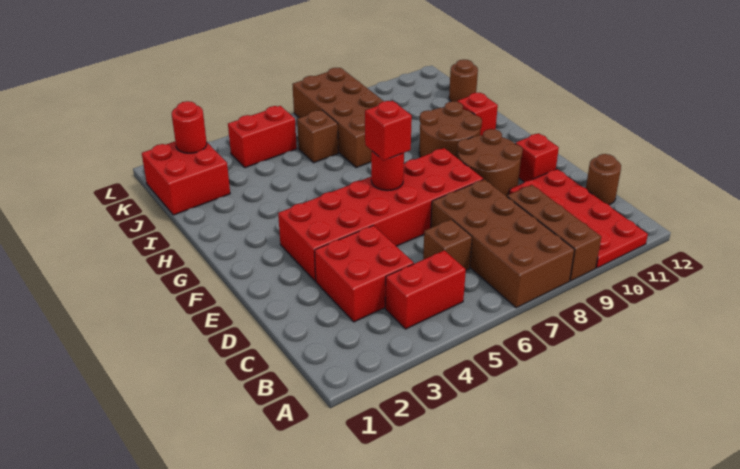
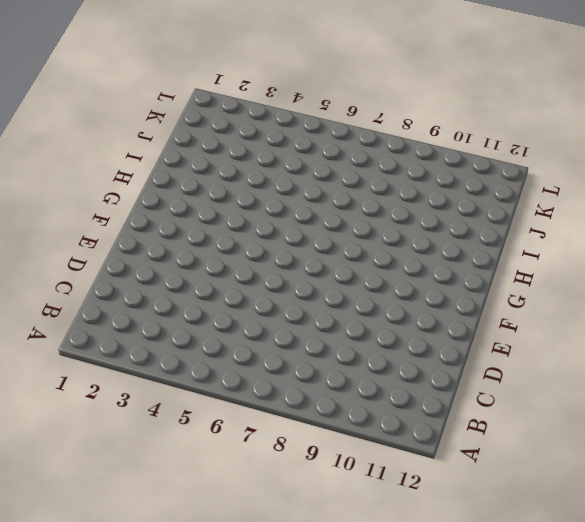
none -> brown brick A7:D8 level 1
none -> brown brick A9:C9 level 1
none -> red plate A10:D11 level 1

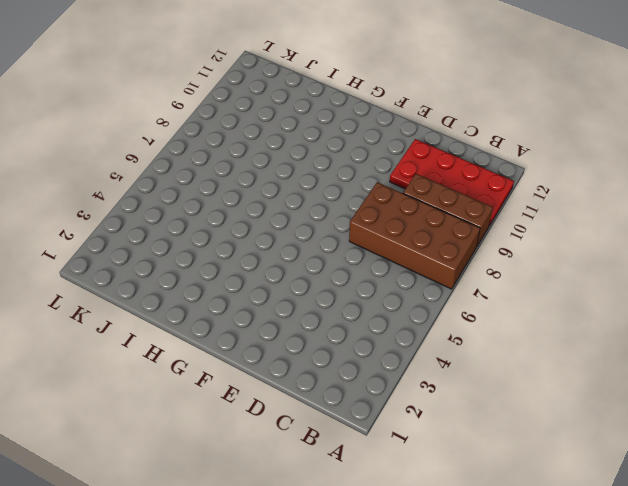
none -> red brick B4:B5 level 1
none -> red brick C3:D4 level 1
none -> brown brick C6 level 1

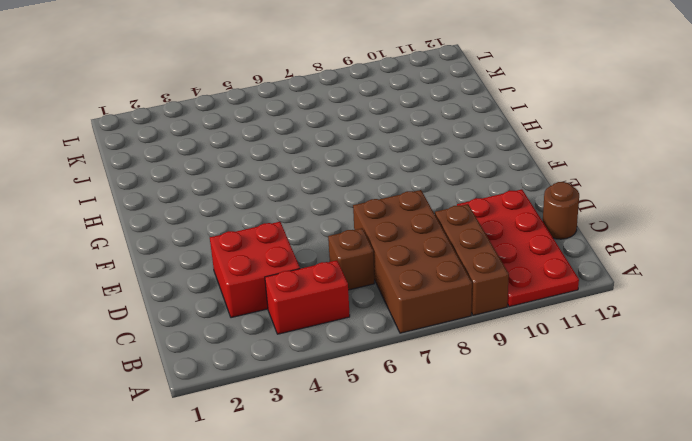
none -> red brick E3:F8 level 1
none -> brown round brick E9:F10 level 1
none -> red brick E11 level 1

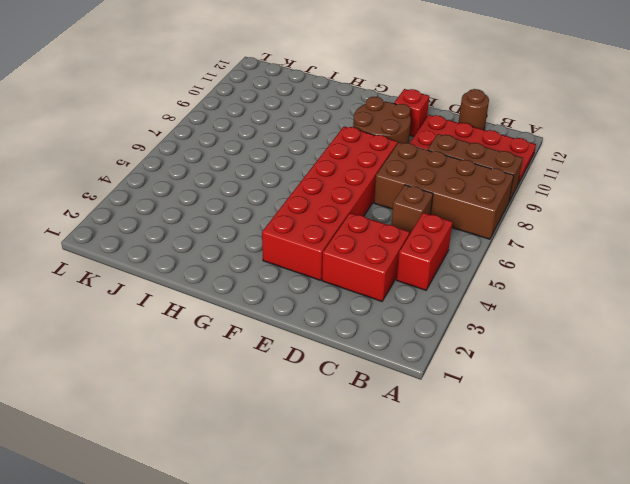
none -> brown round brick G9:H10 level 1
none -> red brick H11 level 1
none -> brown brick I7:L8 level 1

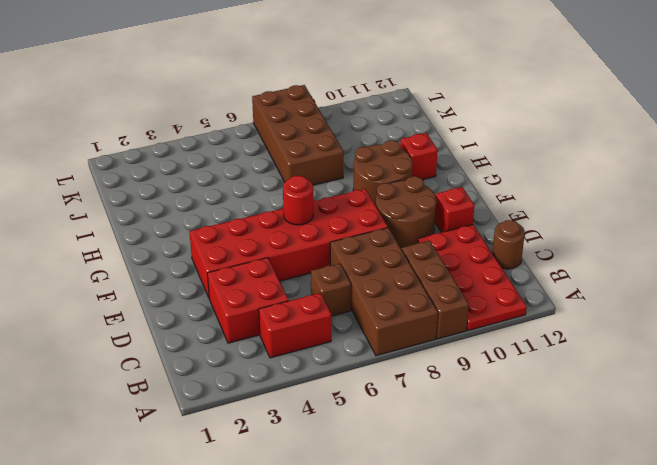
none -> red brick J1:K2 level 1
none -> brown brick J6 level 1
none -> brown round brick J12 level 1

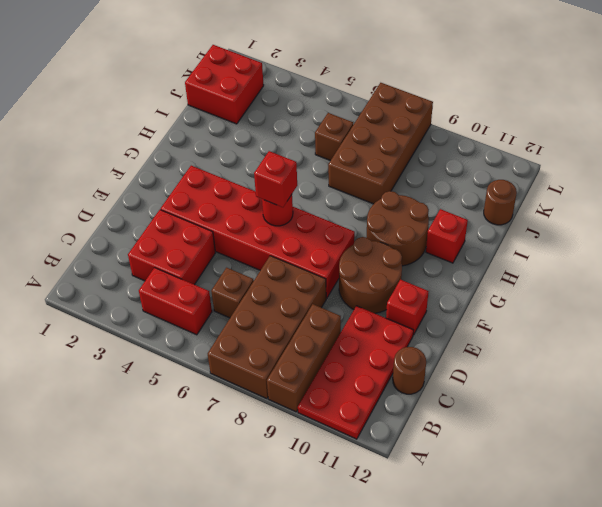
none -> red brick K4:K5 level 1
none -> red round brick K2 level 2

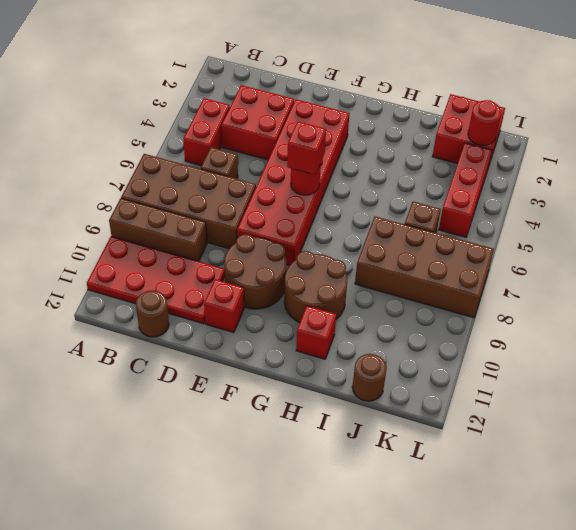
red brick K3:K5 level 1 -> red brick K4:K5 level 1

